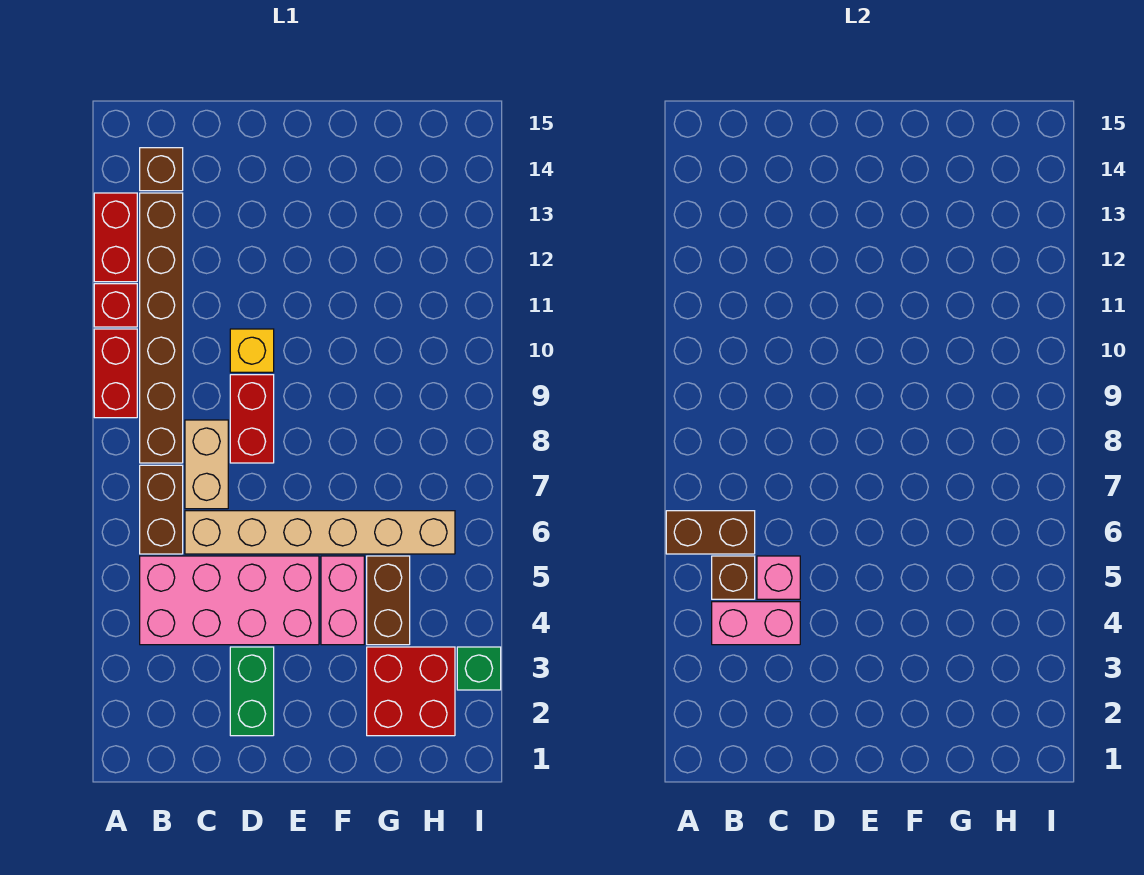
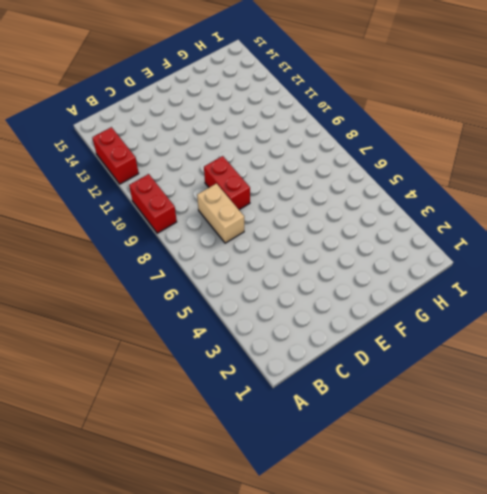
none -> red brick A11 level 1
none -> pink brick B4:E5 level 1
none -> brown brick B6:B7 level 1

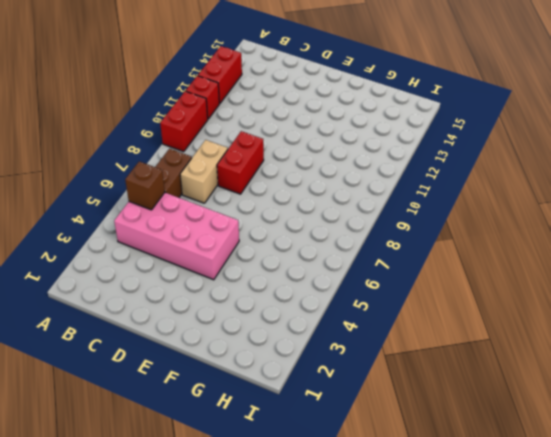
none -> brown brick B8:B13 level 1
none -> brown brick B14 level 1
none -> tan brick C6:H6 level 1

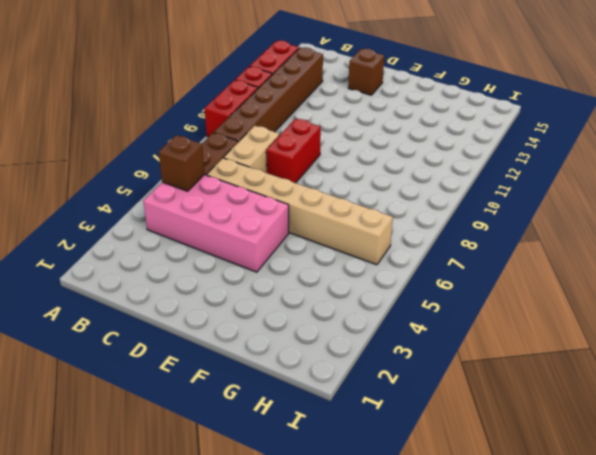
brown brick D14 level 1 -> brown brick B14 level 1
none -> green brick D2:D3 level 1
none -> yellow brick D10 level 1
none -> pink brick F4:F5 level 1

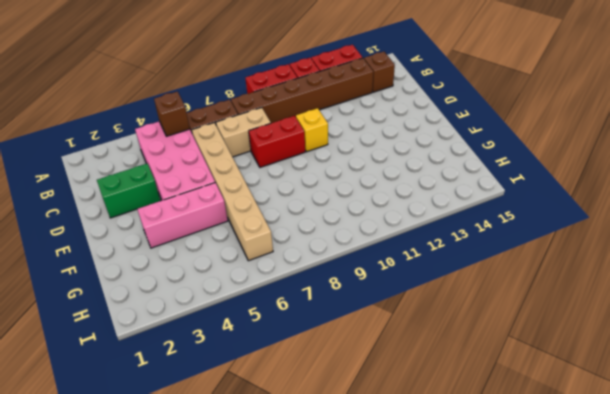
pink brick F3:F5 level 1 -> pink brick F4:F5 level 1
none -> red brick G2:H3 level 1
none -> brown brick G4:G5 level 1
none -> green brick I3 level 1

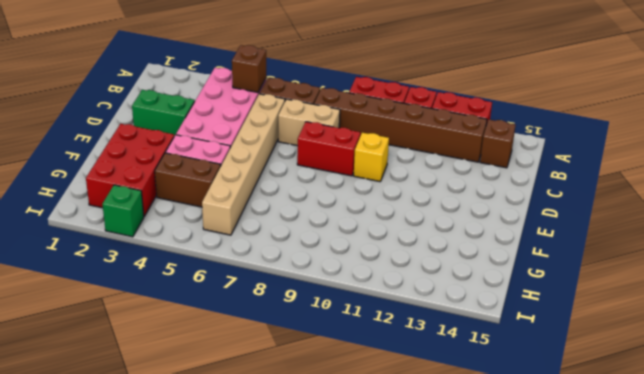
red brick F2:H3 level 1 -> red brick G2:H3 level 1
none -> brown brick A6:B6 level 2
none -> pink brick B4:C4 level 2
none -> pink brick C5 level 2

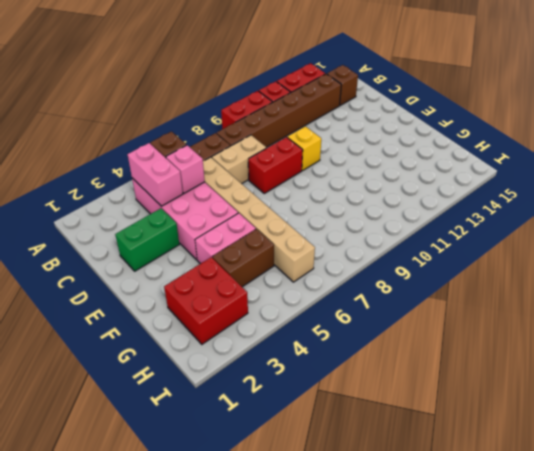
none -> green brick I3 level 1
none -> brown brick A6:B6 level 2

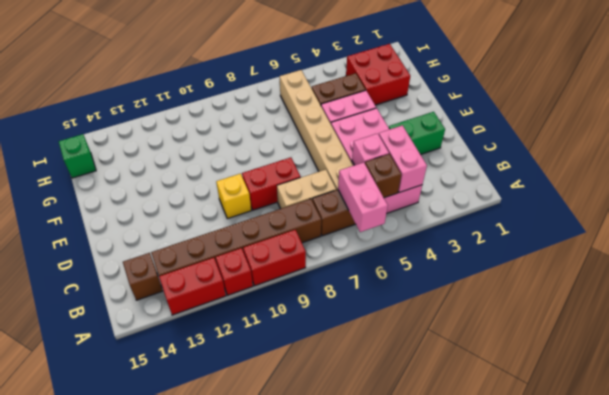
pink brick A6:B6 level 2 -> brown brick A6:B6 level 2
green brick H15 level 1 -> green brick I3 level 1

